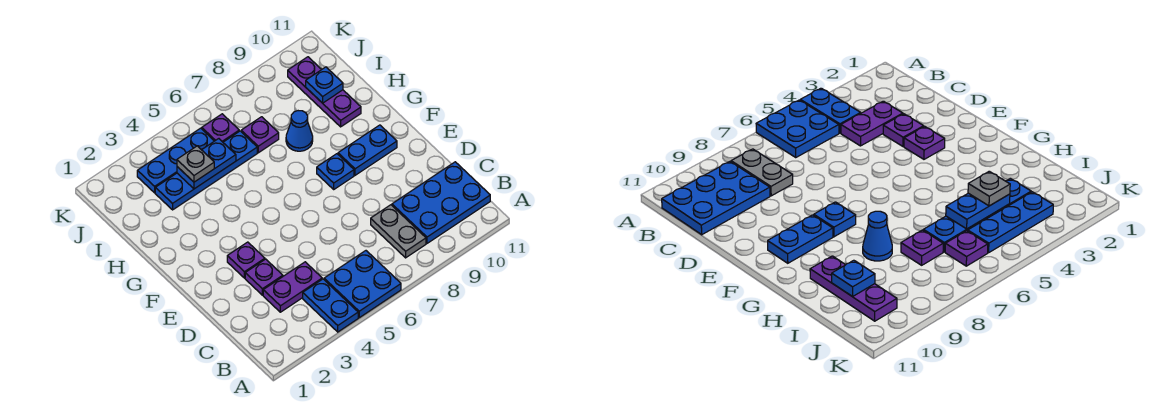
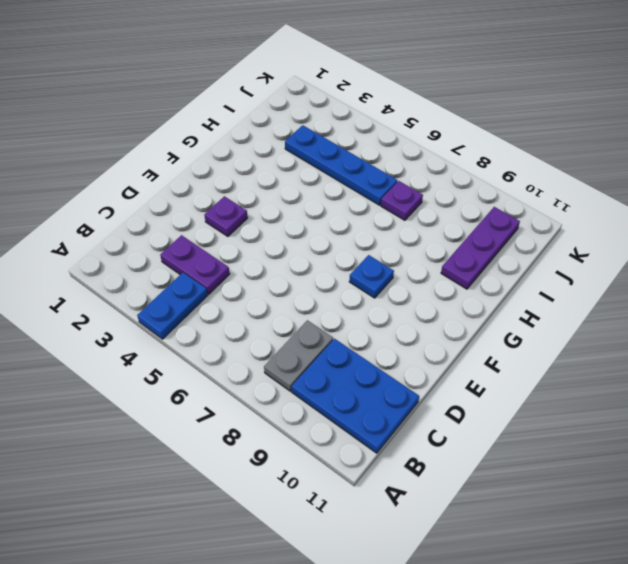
none -> blue plate A5:B6 level 1
none -> purple plate D3 level 1
none -> blue plate F9:F10 level 1

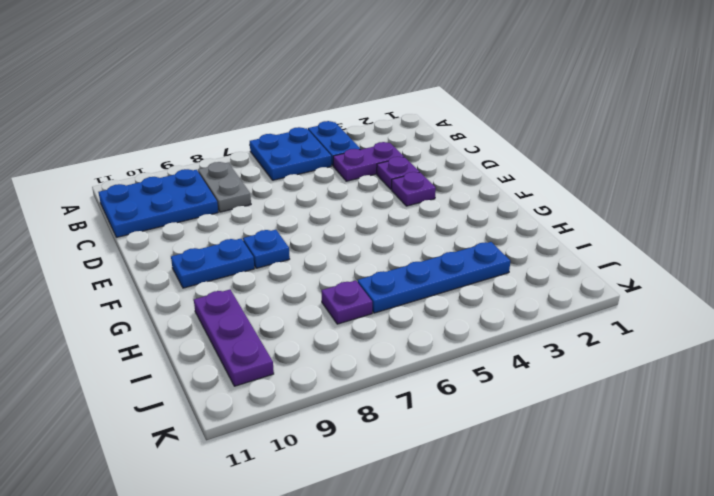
none -> blue cone H8 level 1
none -> blue plate J3:J5 level 1
none -> purple plate J6 level 1

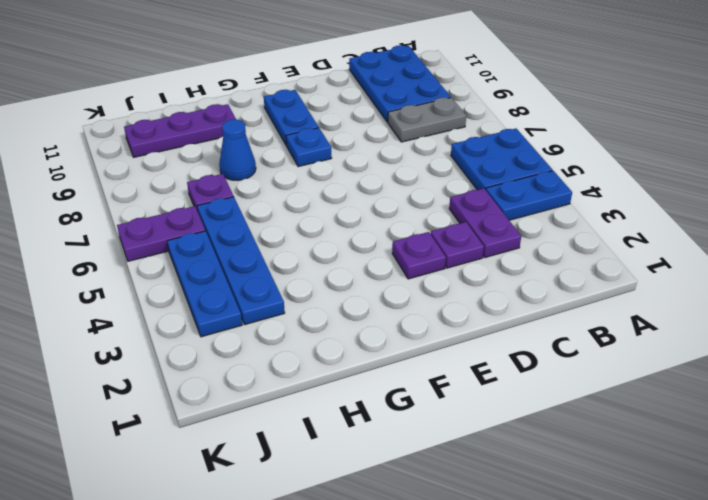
purple plate J6:K6 level 1 -> purple plate J6 level 1
none -> blue plate I4:I5 level 2
none -> blue plate I10 level 2
none -> grey plate I4 level 3

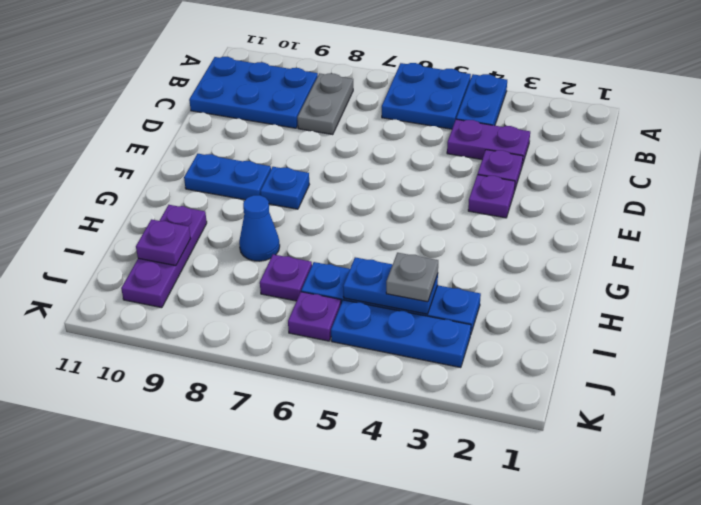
purple plate I10 level 2 -> blue plate I10 level 2

